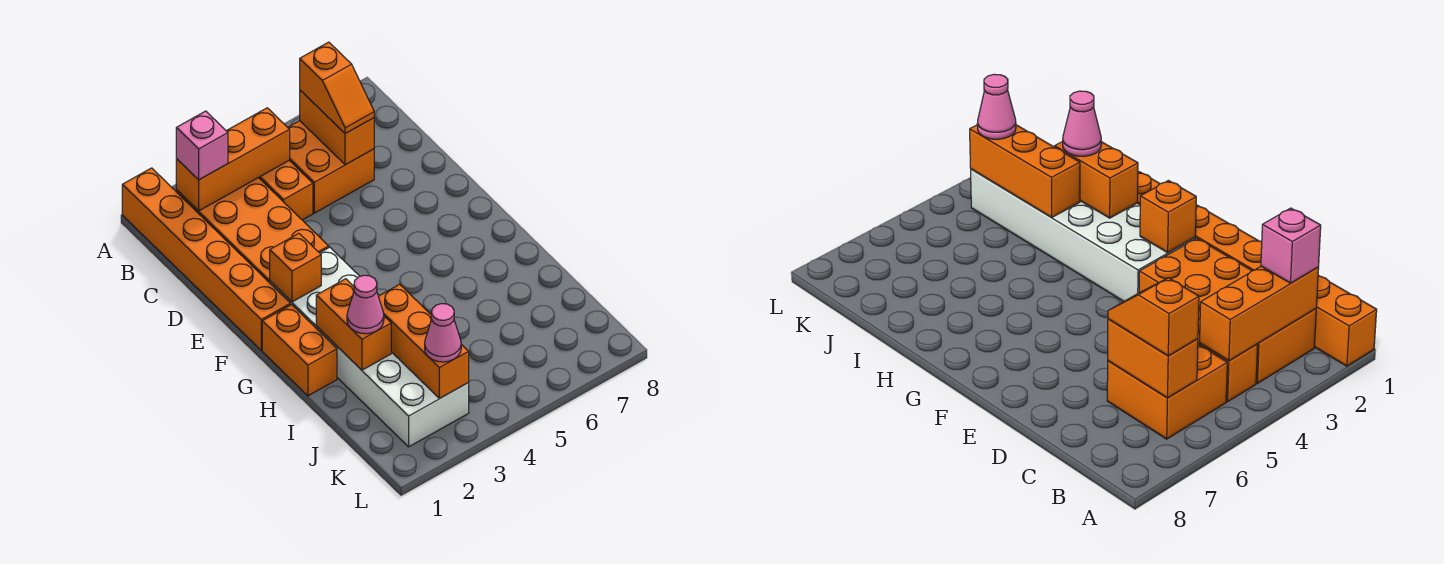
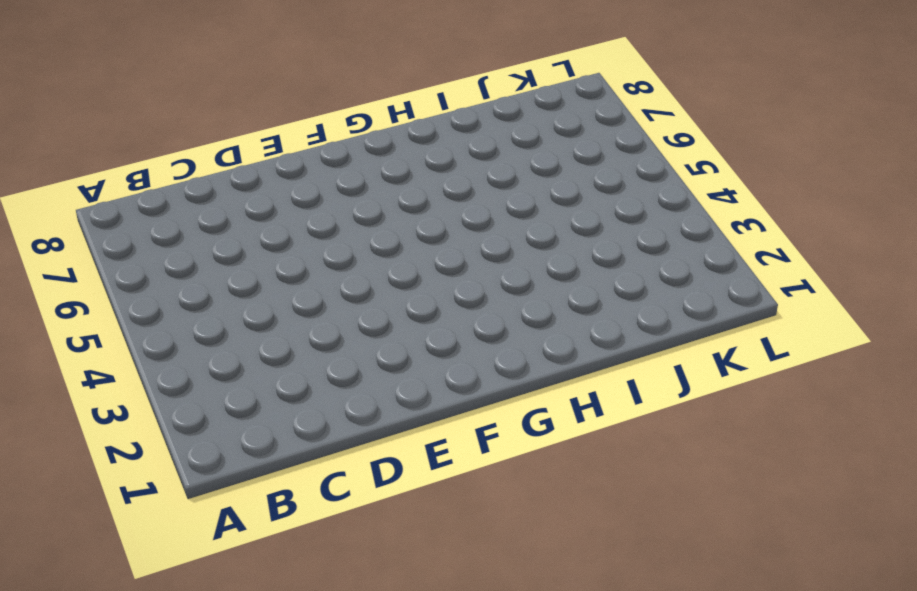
none -> orange brick A1:F1 level 1
none -> orange brick B2:E3 level 1
none -> orange brick B4:C4 level 1

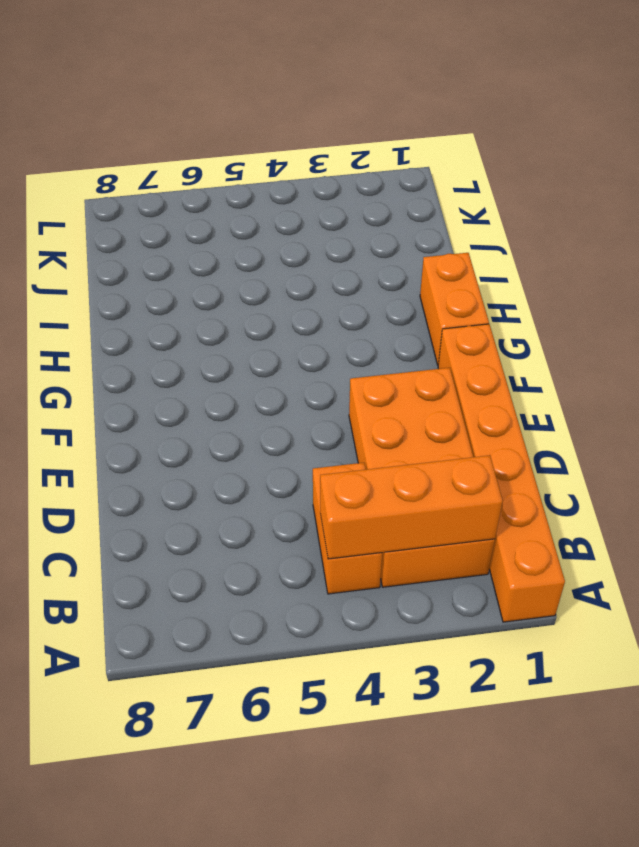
none -> orange brick B5:C6 level 1
none -> white brick F2:K3 level 1
none -> orange brick B6:C6 level 2

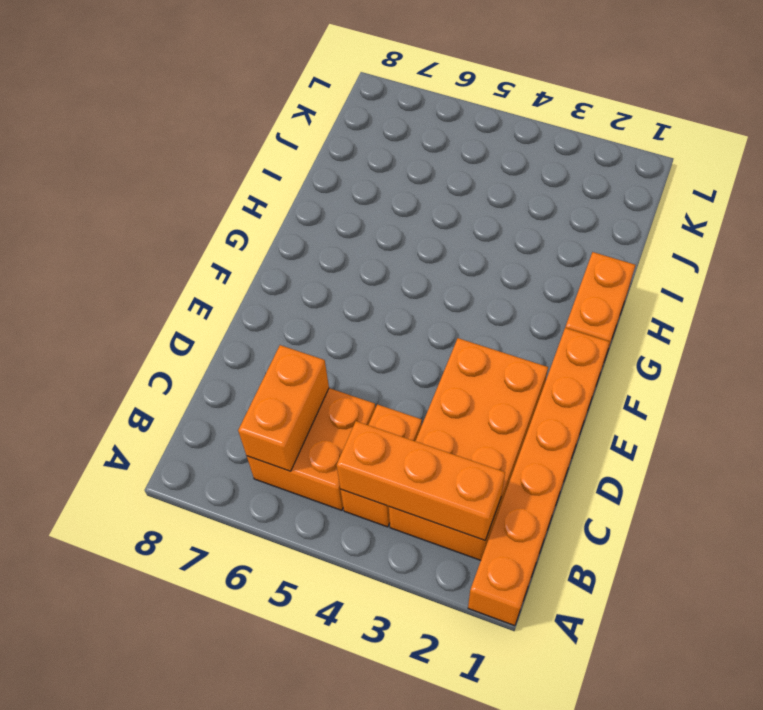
none -> white brick F2:K3 level 1
none -> orange brick F2 level 2
none -> orange brick H2:I2 level 2

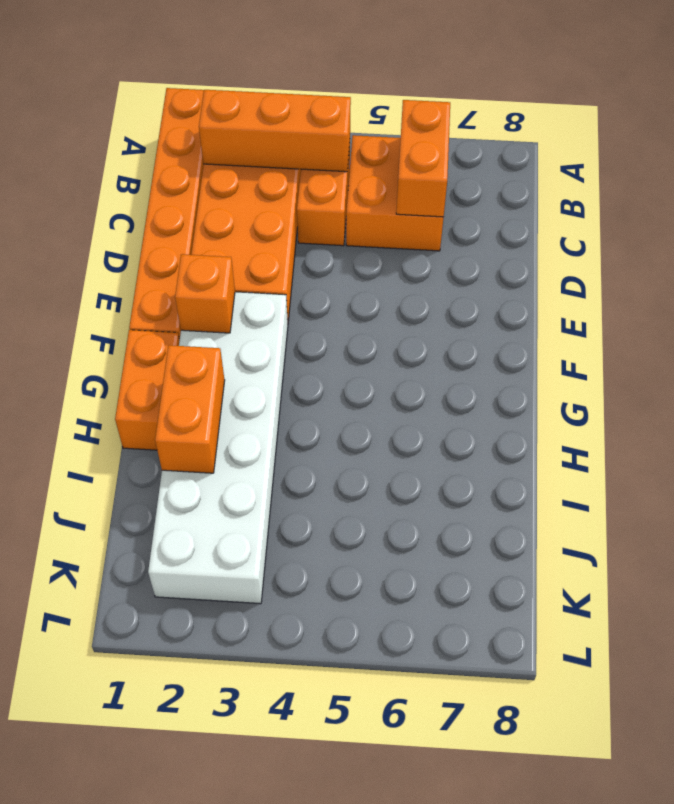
none -> orange brick I3:K3 level 2
none -> pink brick B2 level 3
none -> orange slope B6:C6 level 3 top B

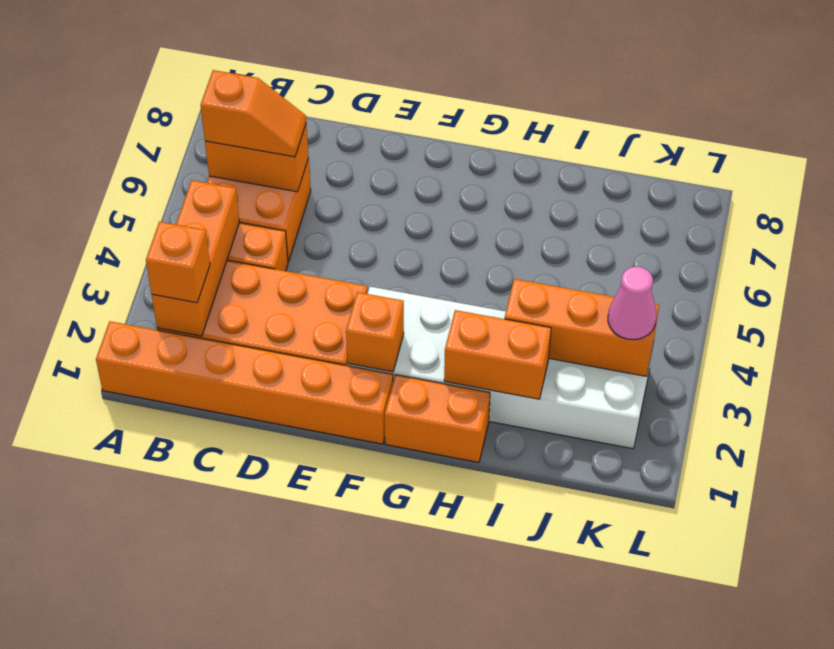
orange brick B2 level 3 -> pink brick B2 level 3
none -> pink cone I2 level 3

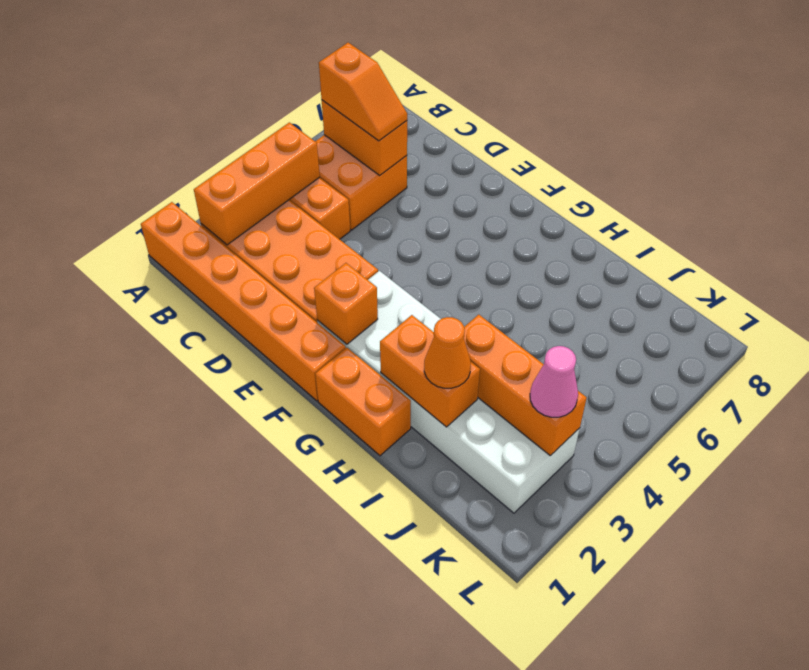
orange cone I2 level 3 -> pink cone I2 level 3
none -> pink brick B2 level 3

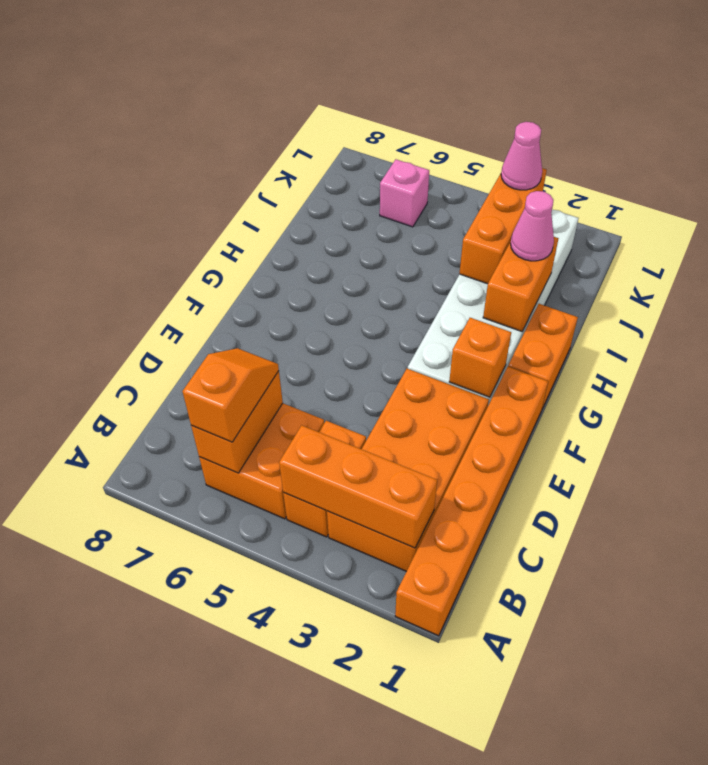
pink brick K6 level 1 -> pink brick B2 level 3

